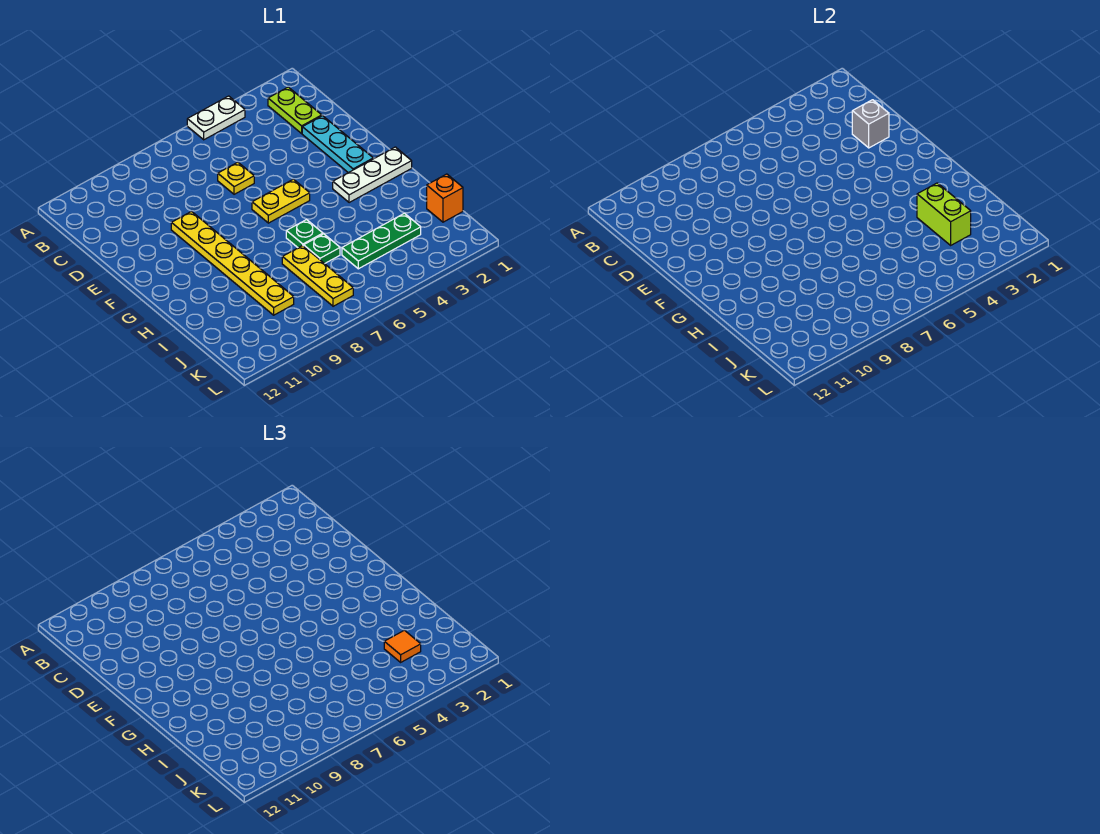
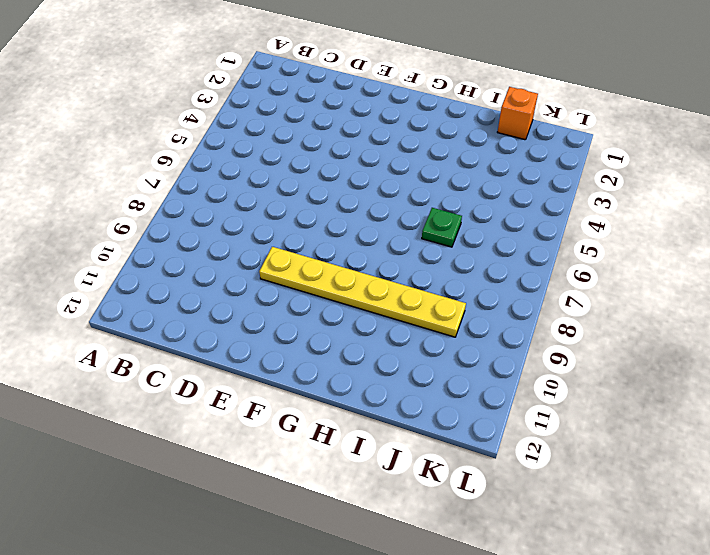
none -> white plate A4:A5 level 1
none -> lime plate B2:C2 level 1
none -> cyan plate D2:F2 level 1

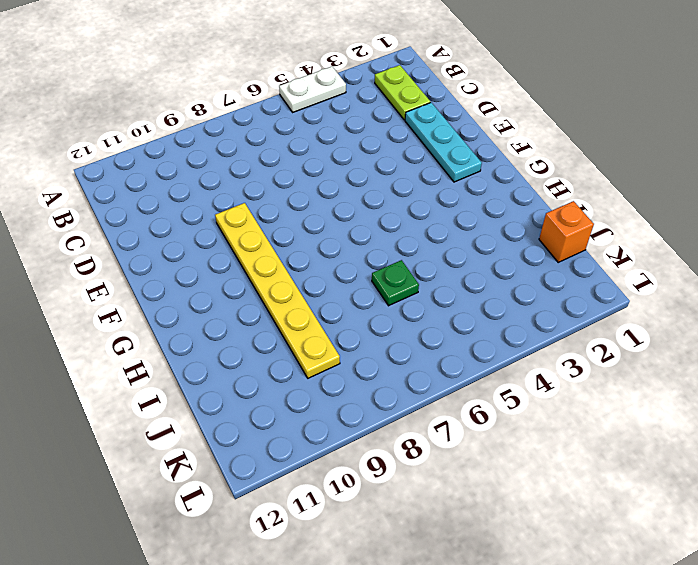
none -> yellow plate D6 level 1
none -> yellow plate F5:F6 level 1
none -> white plate G1:G3 level 1

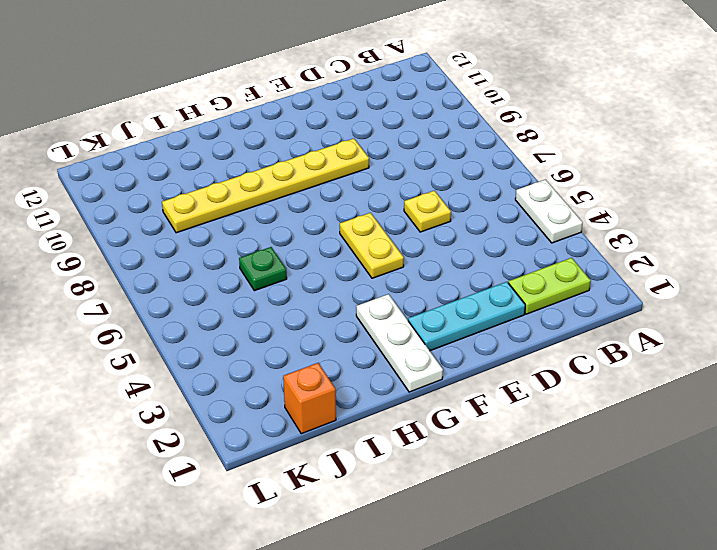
none -> green plate H6 level 1
none -> yellow plate I7:K7 level 1
none -> green plate J3:J5 level 1

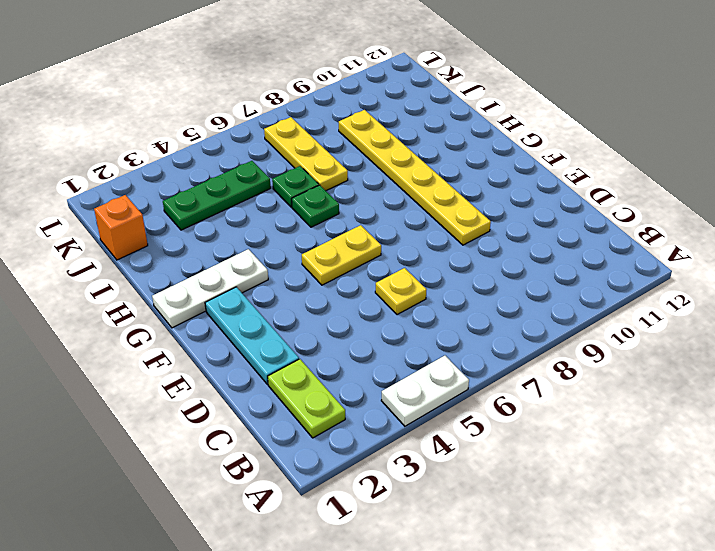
none -> grey brick D2 level 2
none -> lime brick I3:J3 level 2
none -> orange tile J3 level 3

